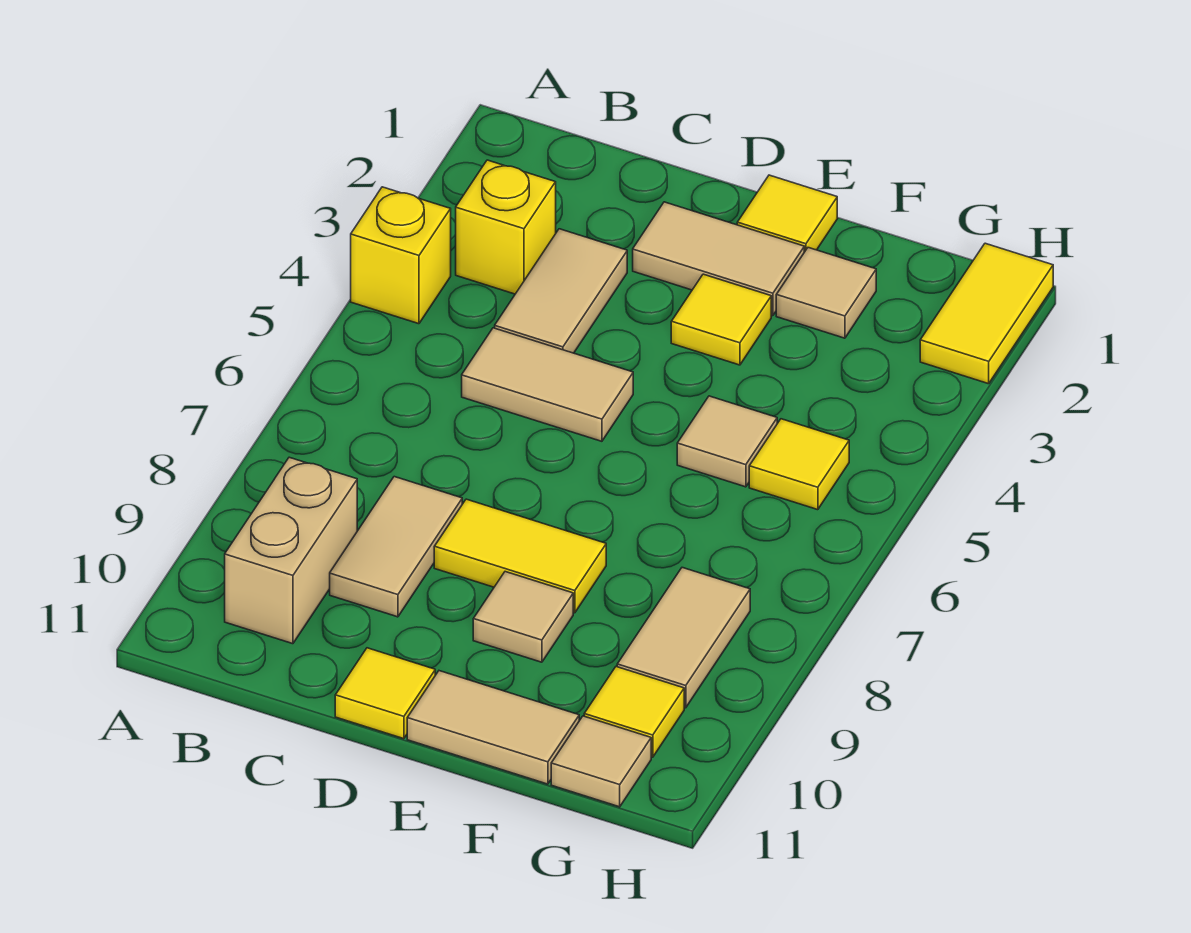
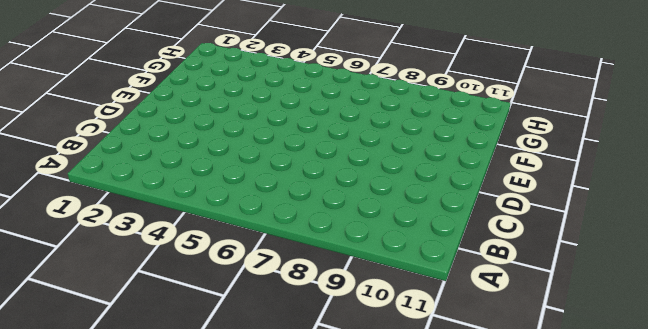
none -> yellow brick A4 level 1
none -> yellow brick B3 level 1
none -> tan brick B9:B10 level 1

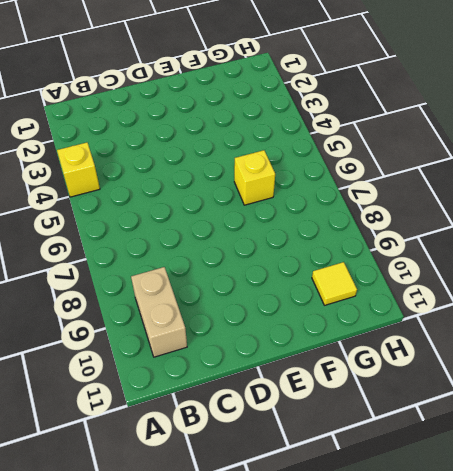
yellow brick F6 level 1 -> yellow brick B3 level 1
none -> tan tile C3:C4 level 1
none -> tan tile C5:D5 level 1
none -> tan tile C8:C9 level 1

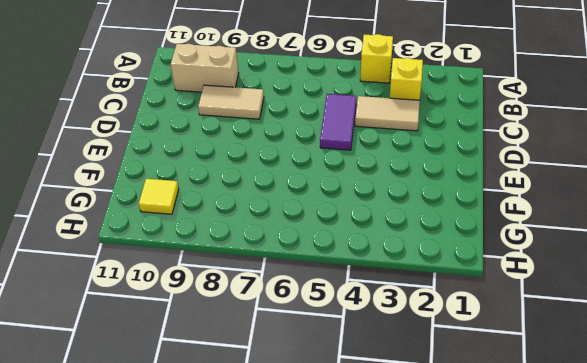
purple tile C5:D5 level 1 -> tan tile C5:D5 level 1
none -> tan tile D2:E2 level 1
none -> yellow tile D8:E8 level 1
none -> yellow tile D11 level 1

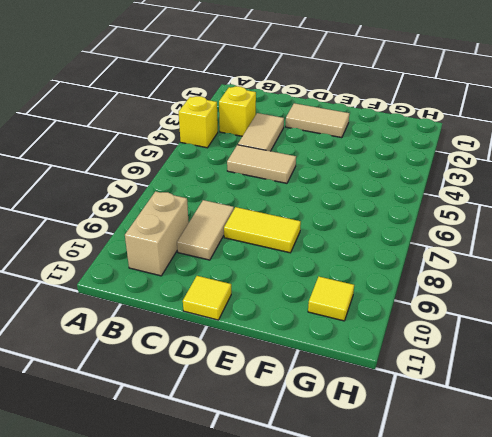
none -> yellow tile E1 level 1
none -> yellow tile E3 level 1
none -> tan tile E9 level 1

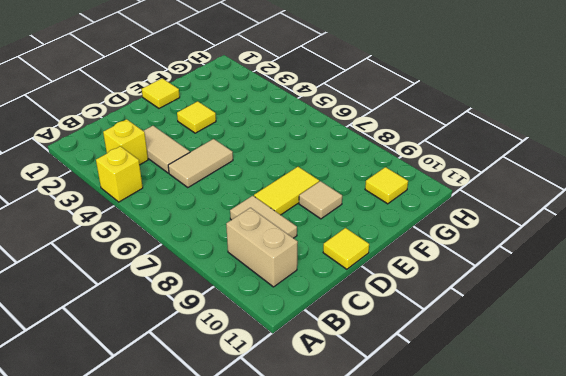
none -> tan tile D2:E2 level 1
none -> tan tile E11:F11 level 1
none -> tan tile F2 level 1

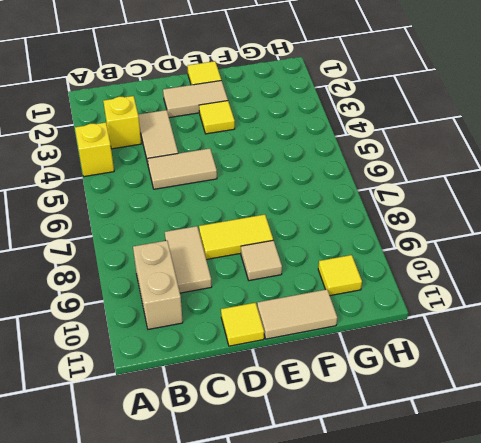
none -> tan tile F2 level 1
none -> tan tile F5 level 1
none -> yellow tile G5 level 1

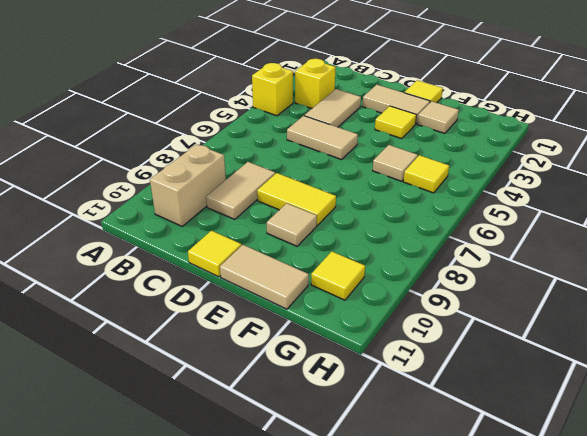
none -> tan tile G8:G9 level 1
none -> tan tile G11 level 1
none -> yellow tile H1:H2 level 1

